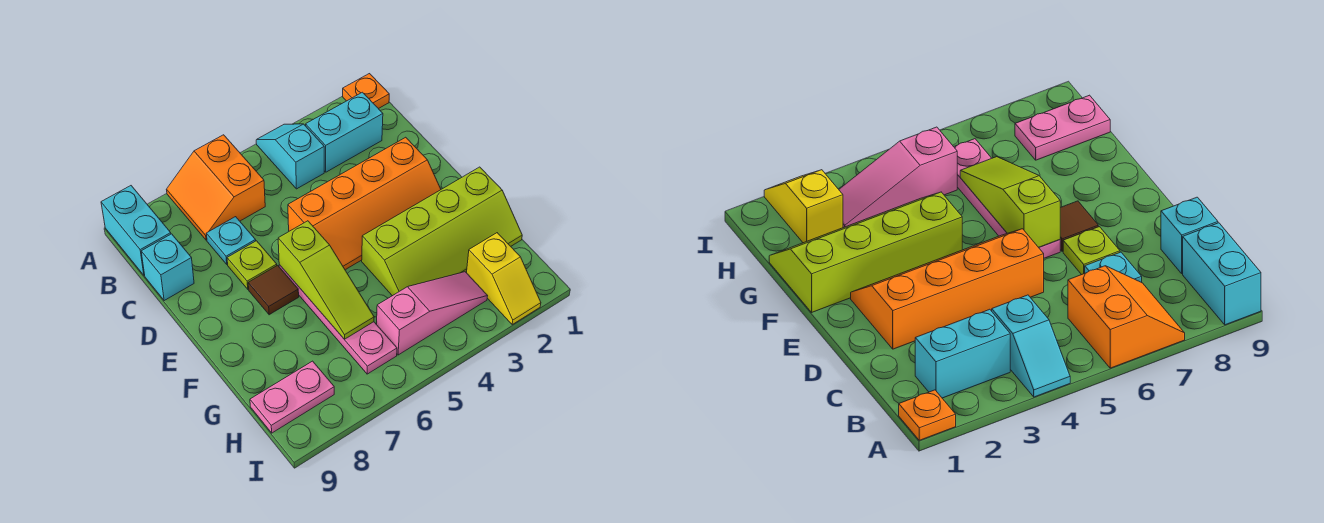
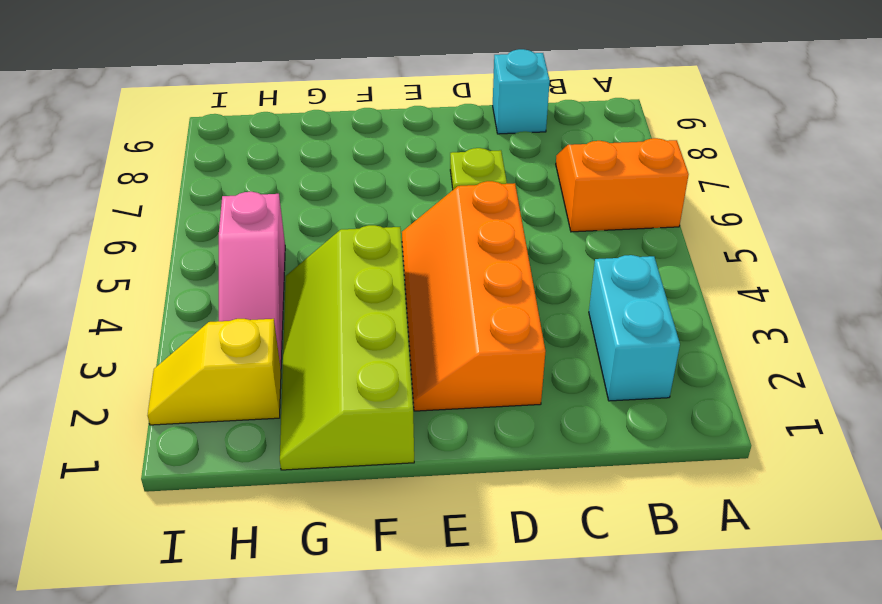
none -> orange plate A1 level 1
none -> cyan slope A4:B4 level 1 top B
none -> cyan brick A9:B9 level 1

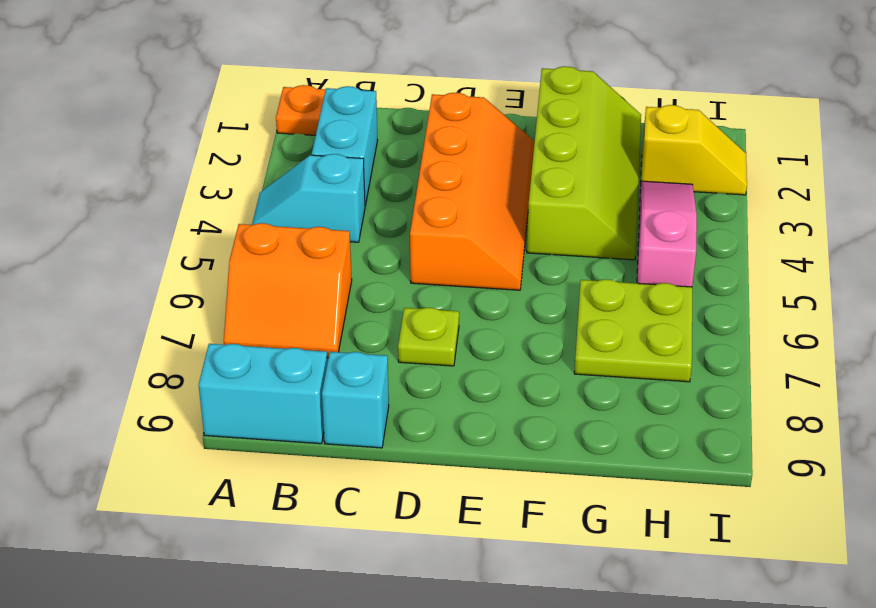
lime plate G6:H7 level 1 -> pink plate E6:H6 level 1
none -> cyan plate C7 level 1
none -> brown tile E7 level 1
none -> pink plate H8:H9 level 1

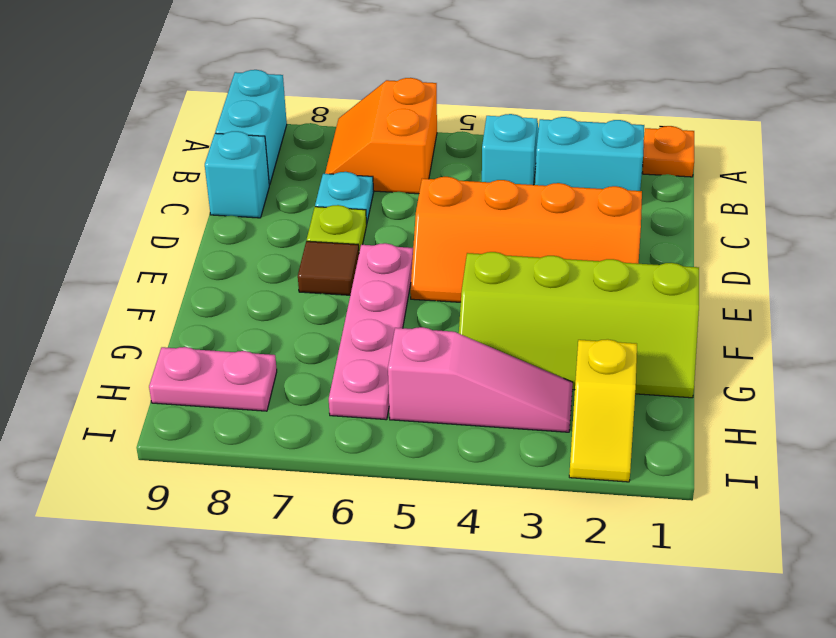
none -> lime slope E6:G6 level 2 top E

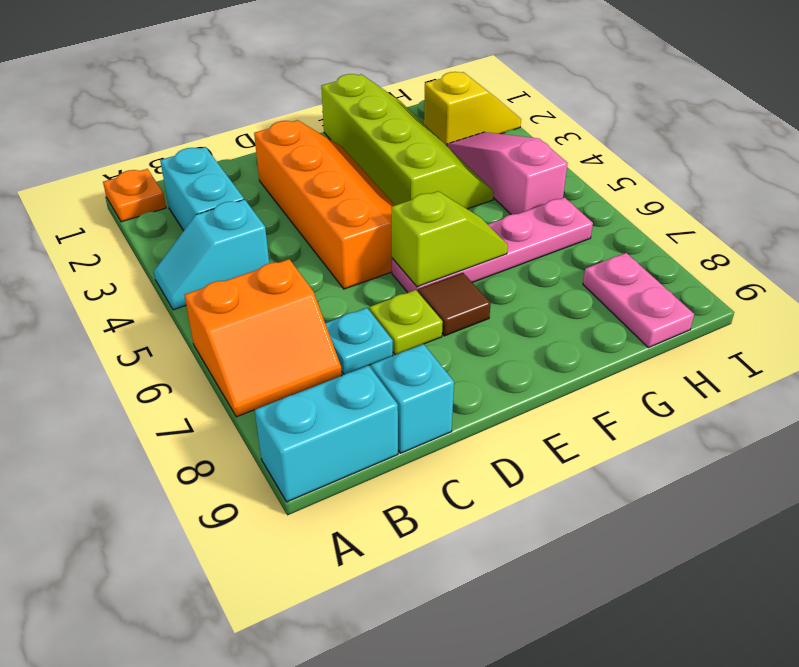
lime slope E6:F6 level 2 top E -> lime slope E6:G6 level 2 top E

